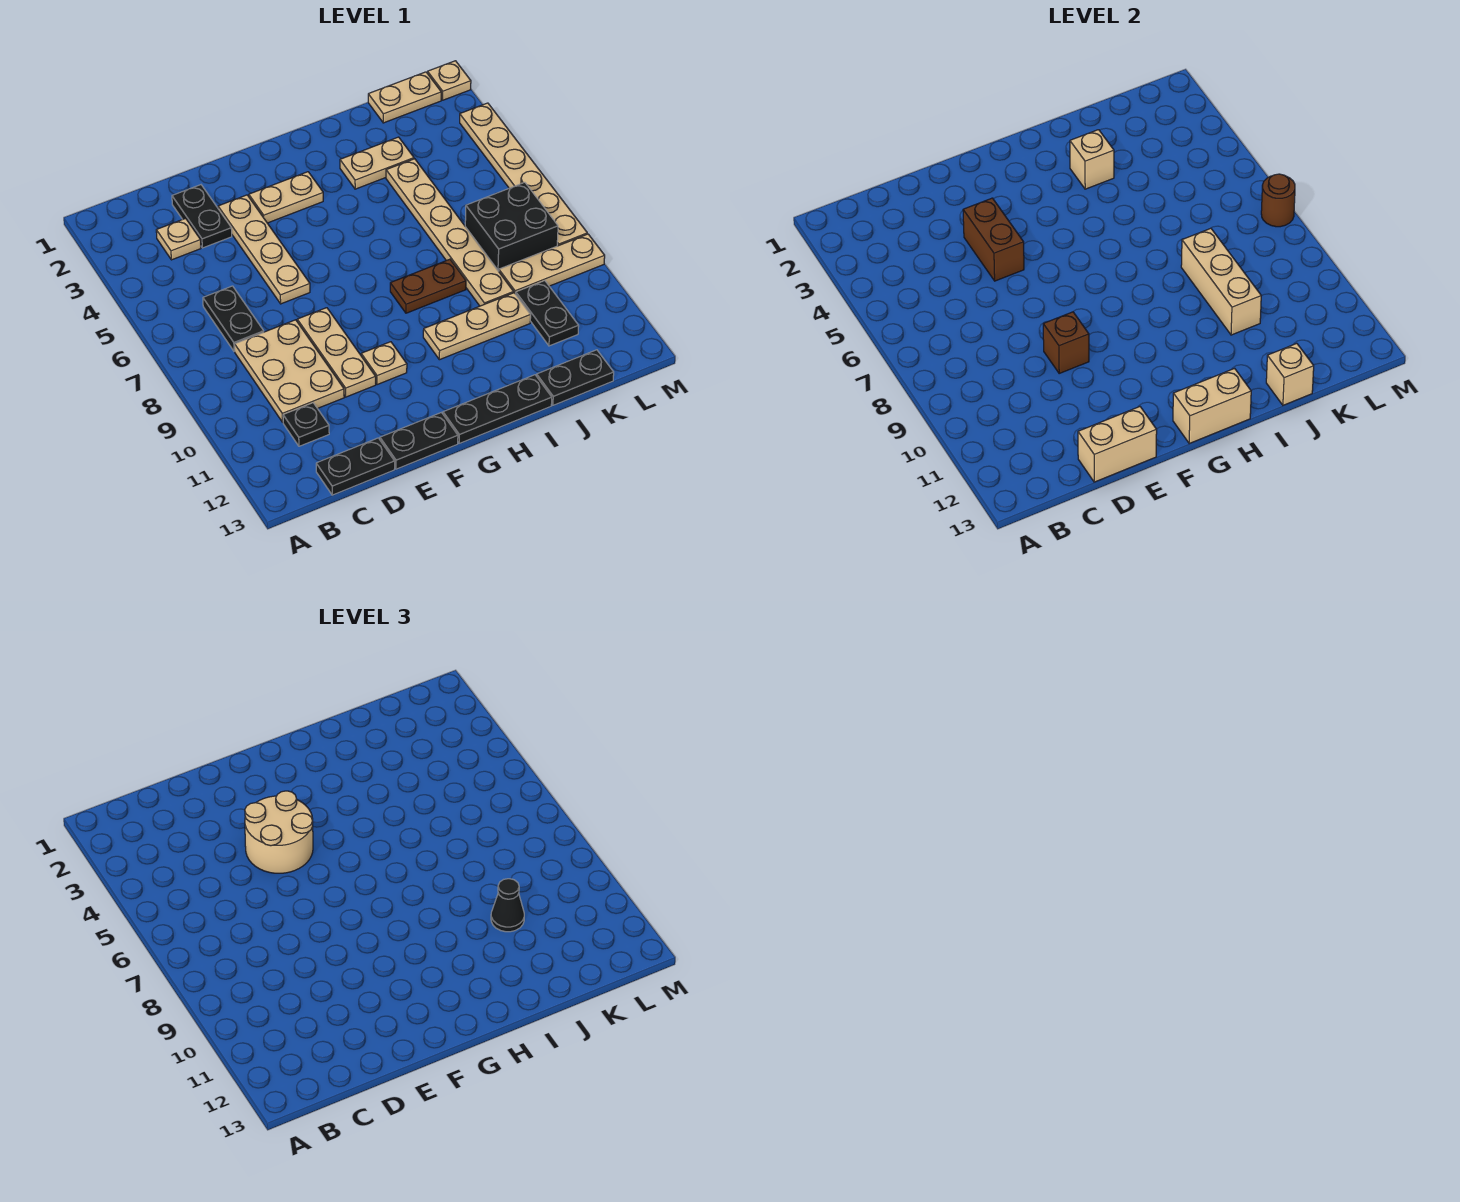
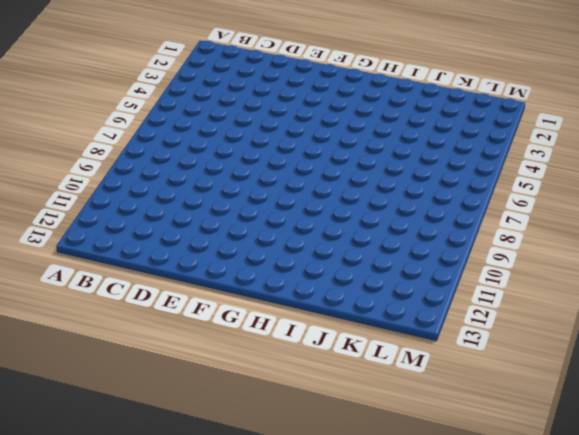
none -> tan plate C3 level 1
none -> black plate C6:C7 level 1
none -> tan plate C8:D10 level 1
none -> black plate C11 level 1

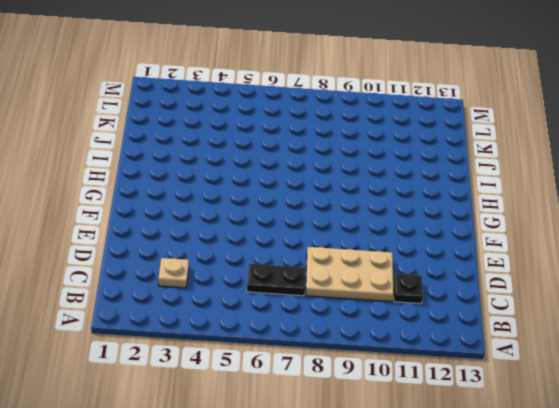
none -> black plate C13:D13 level 1
none -> black plate D2:D3 level 1
none -> tan plate E3:E6 level 1
none -> tan plate E8:E10 level 1

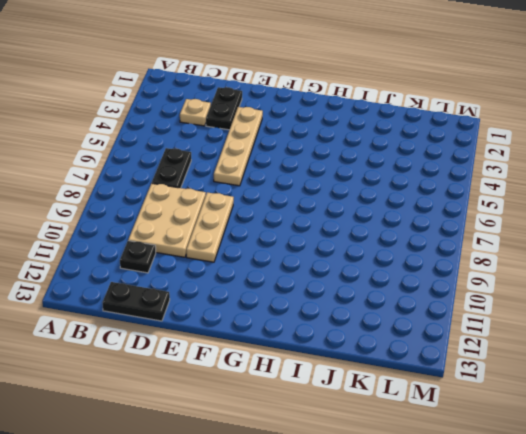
none -> black plate E13:F13 level 1
none -> tan plate F3:G3 level 1
none -> tan plate F10 level 1
none -> black plate G13:I13 level 1

